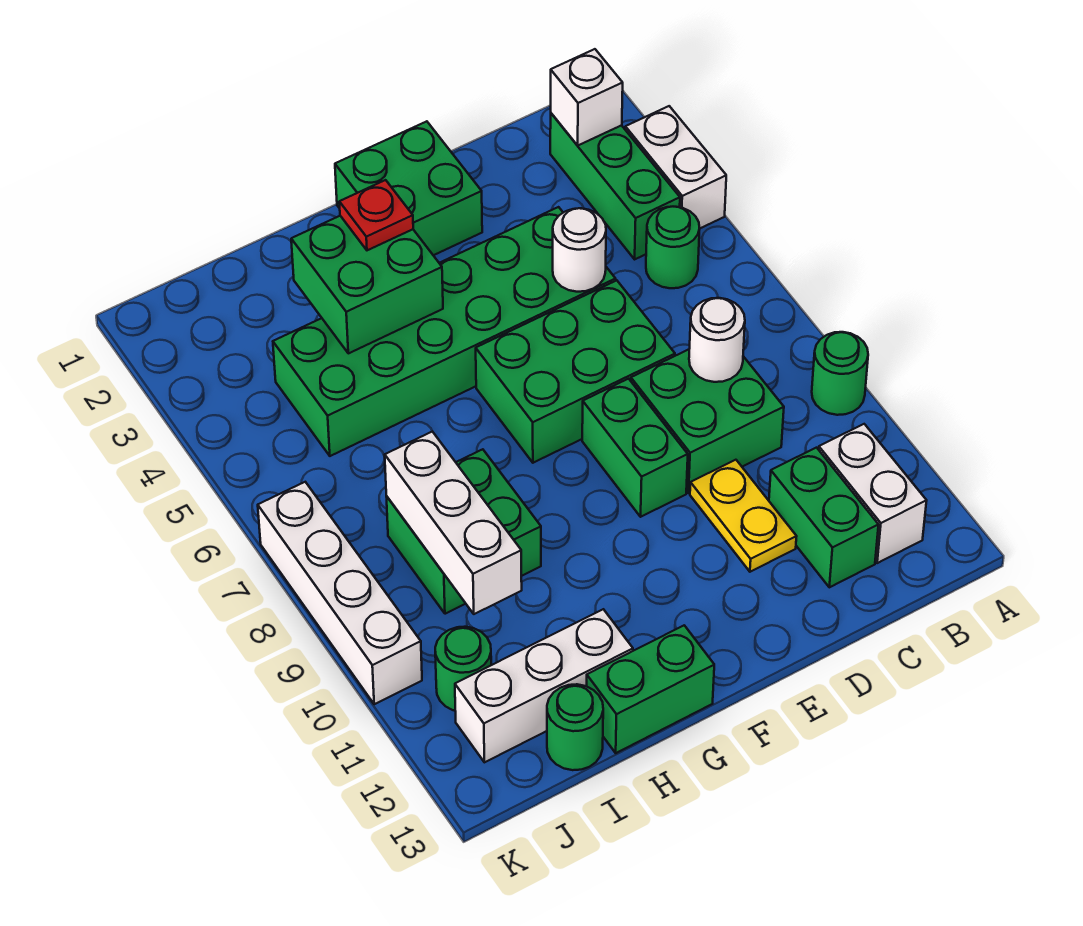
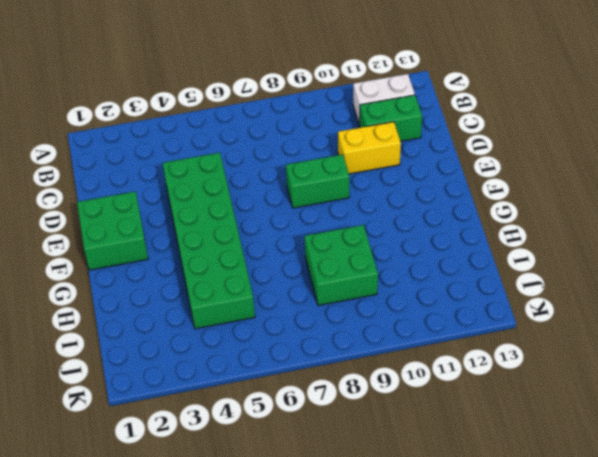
yellow brick D10:D11 level 1 -> yellow plate D10:D11 level 1
none -> white brick A3:A4 level 1
none -> green round brick A9 level 1
none -> green brick B2:B4 level 1

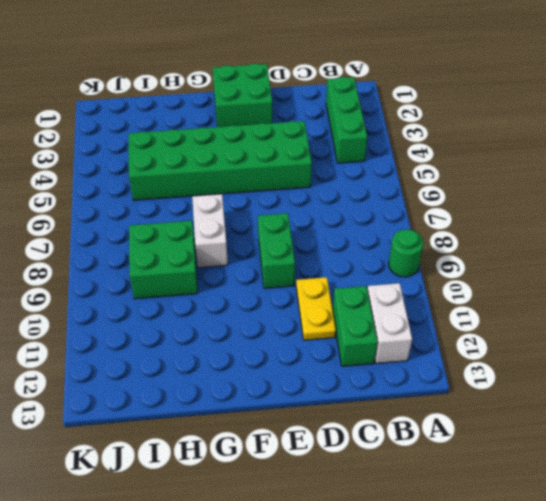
white brick G7:G8 level 1 -> white brick A3:A4 level 1
none -> green round brick B5 level 1
none -> green brick C8:D9 level 1
none -> green brick D6:F7 level 1

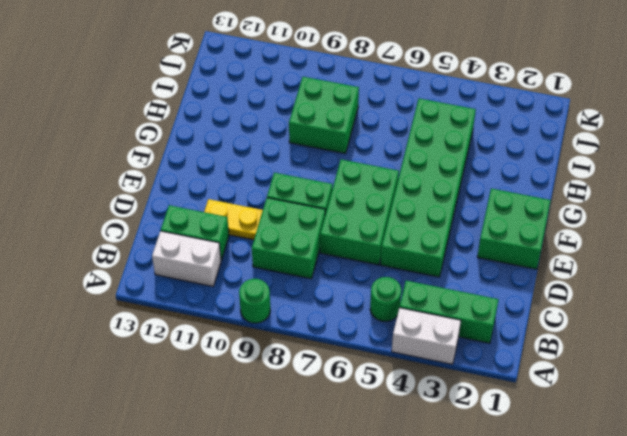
none -> green brick G13:H13 level 1
none -> white brick H12:J12 level 1
none -> green round brick I13 level 1

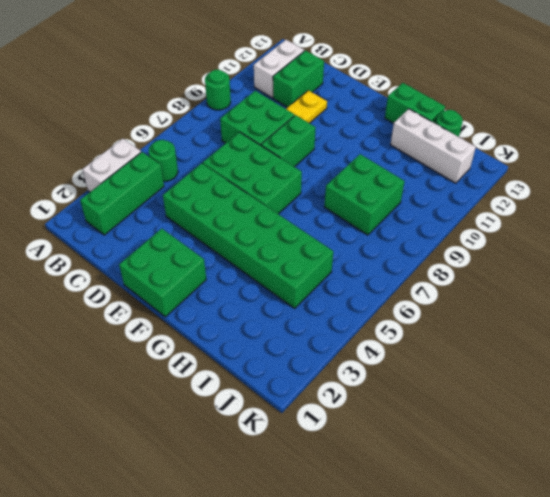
none -> green round brick J11 level 1
none -> white brick K7:K10 level 1
none -> white brick B2 level 2

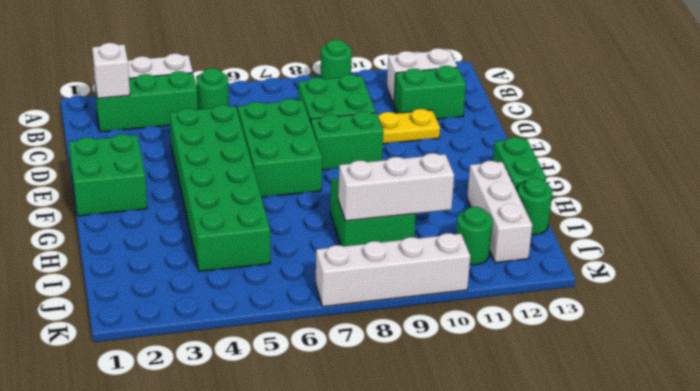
none -> white round brick C8 level 2
none -> white round brick D5 level 2
none -> green brick G3:H4 level 2

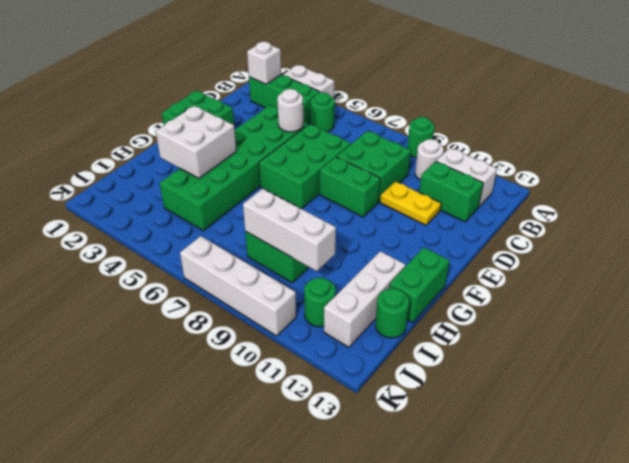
white round brick B10 level 1 -> white round brick C8 level 2
white brick G3:H4 level 2 -> green brick G3:H4 level 2
none -> red plate G3 level 3

